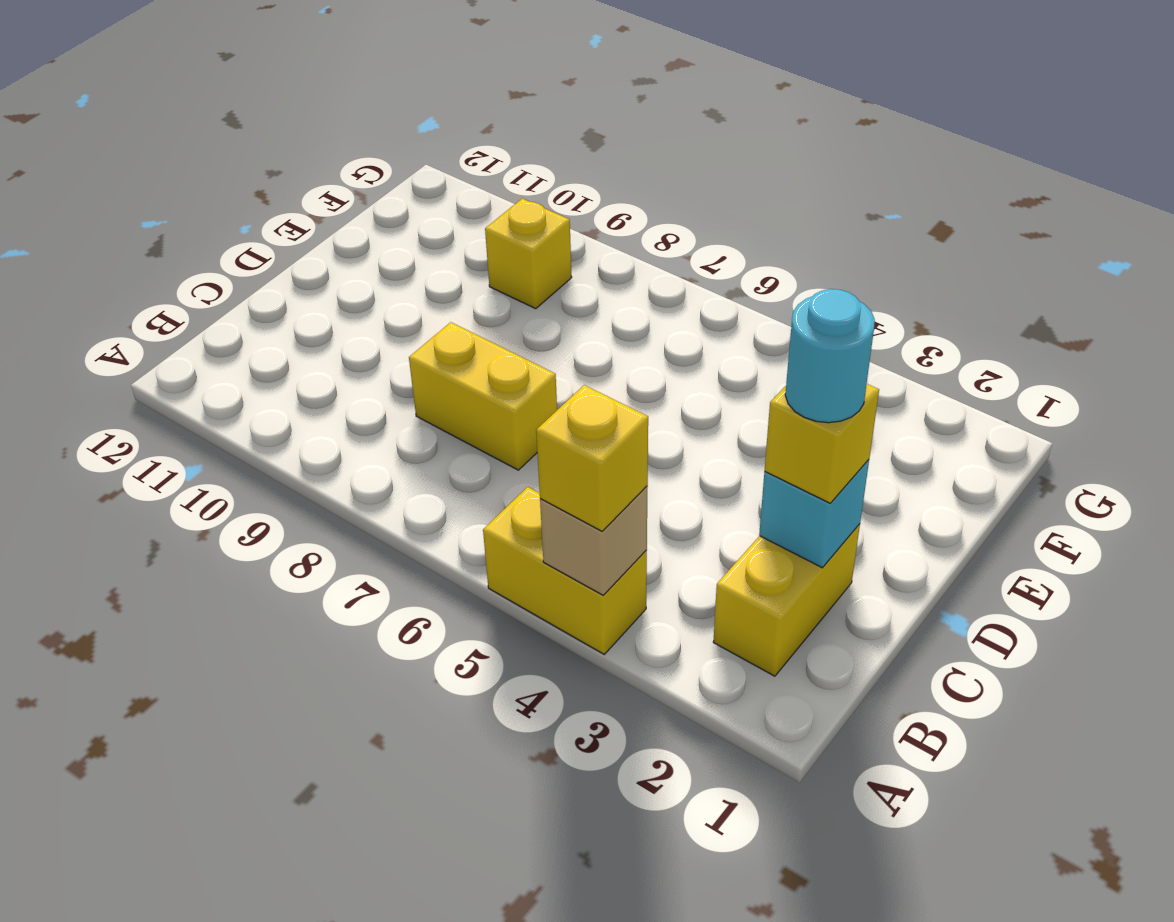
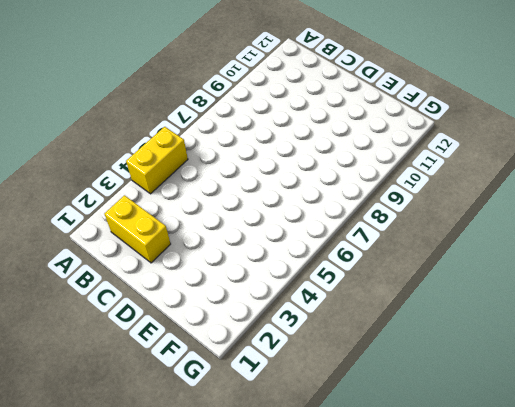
none -> yellow brick C7:C8 level 1
none -> yellow brick F9 level 1

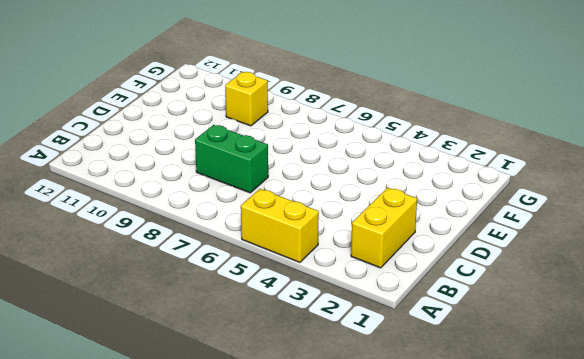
green brick C7:C8 level 1 -> yellow brick C7:C8 level 1
none -> tan brick A4 level 2
none -> cyan brick C2 level 2

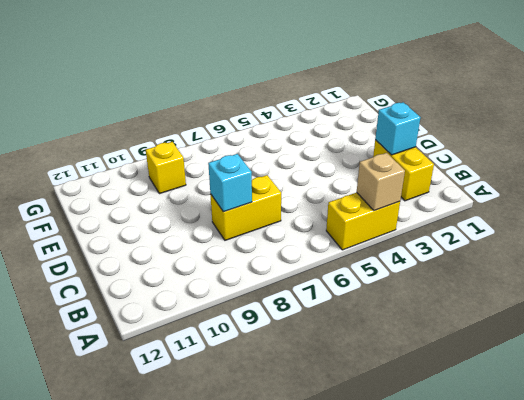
cyan brick C8 level 2 -> none
none -> yellow brick A4 level 3
none -> yellow brick C2 level 3

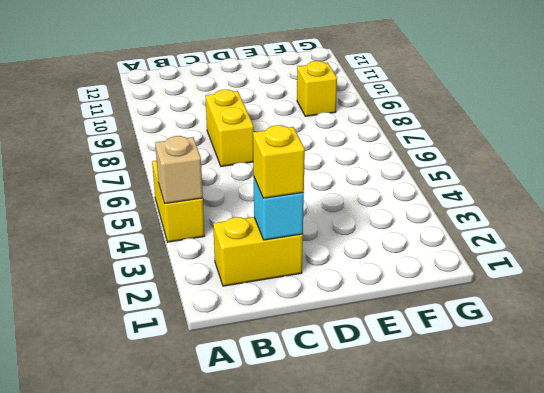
none -> yellow brick A4 level 3
none -> cyan round brick C2 level 4

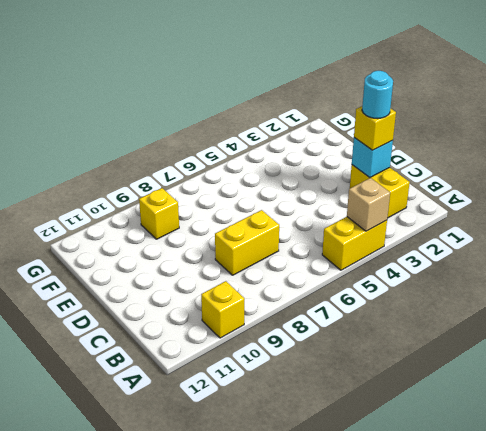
yellow brick A10 level 1 -> yellow brick A4 level 3

